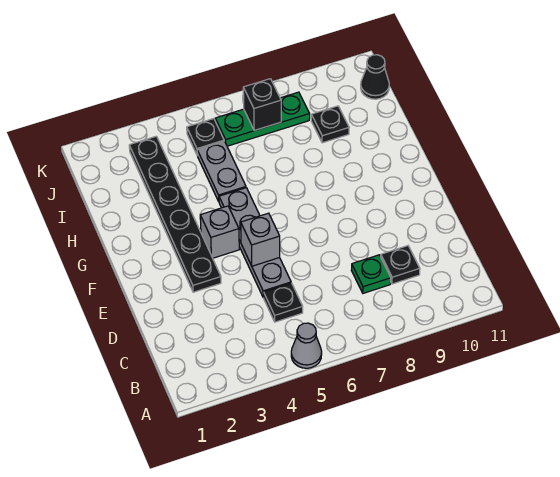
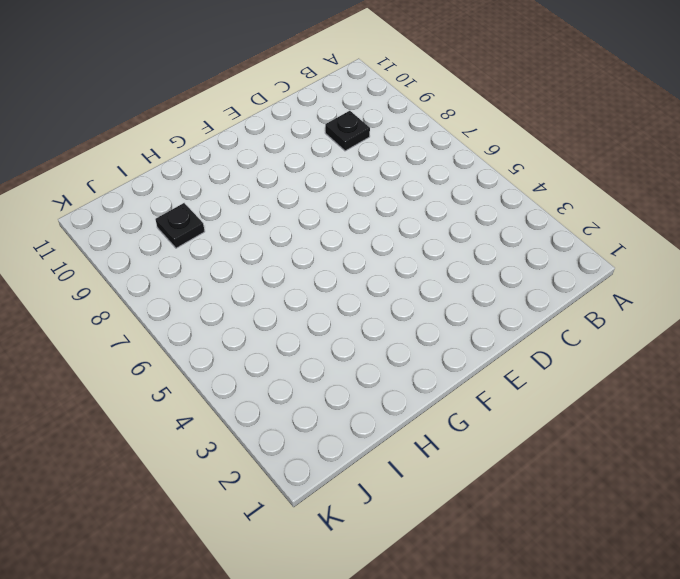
none -> grey cone A5 level 1
none -> black plate C5 level 1
none -> green plate C8 level 1

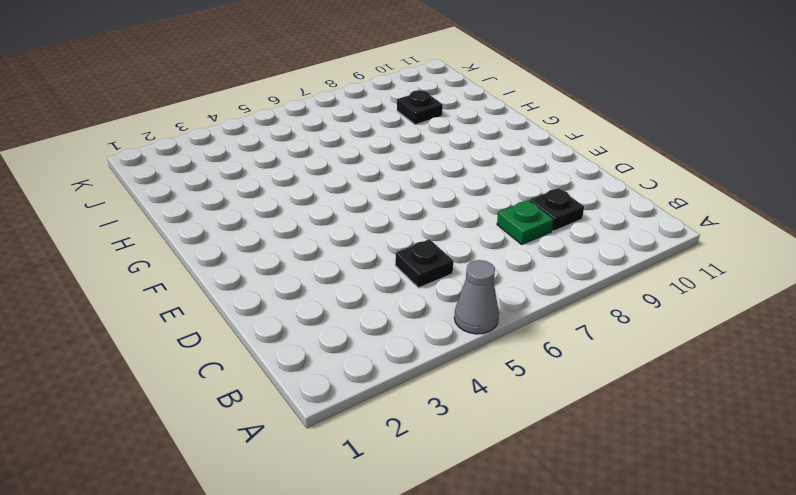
none -> grey plate D5:G5 level 1
none -> black plate E3:J3 level 1
none -> grey brick F4 level 1

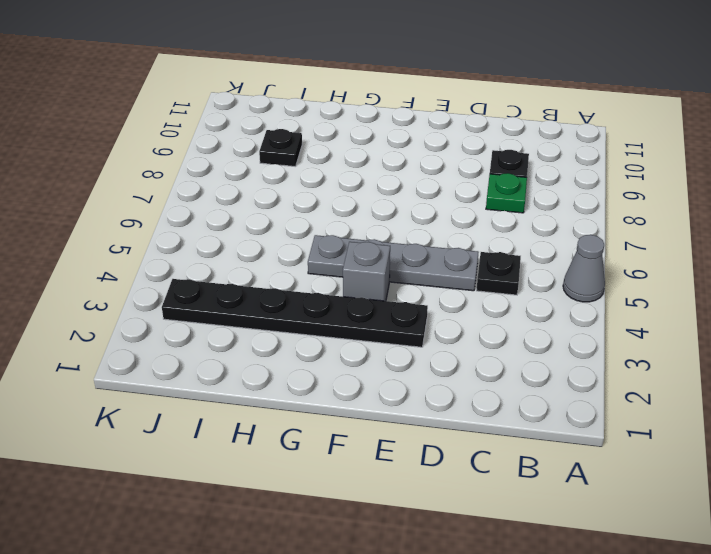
none -> grey plate H5:I5 level 1
none -> black plate J5 level 1
none -> green plate J6:J8 level 1

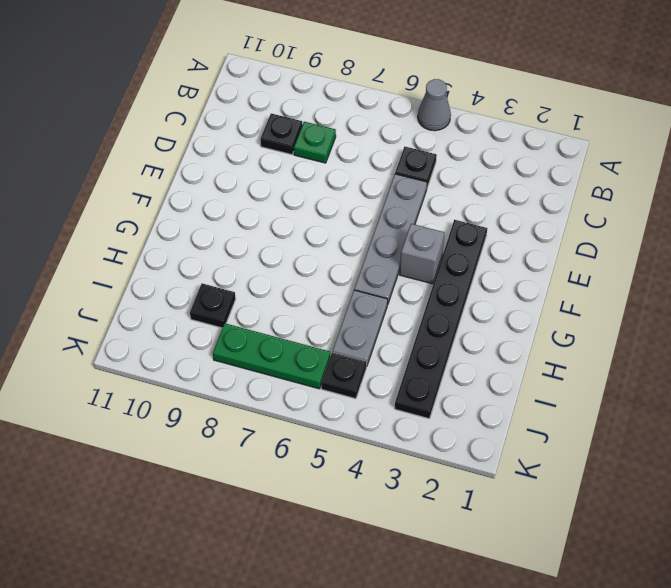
none -> black cone J11 level 1
none -> grey brick E5 level 2
none -> black brick J7 level 2

